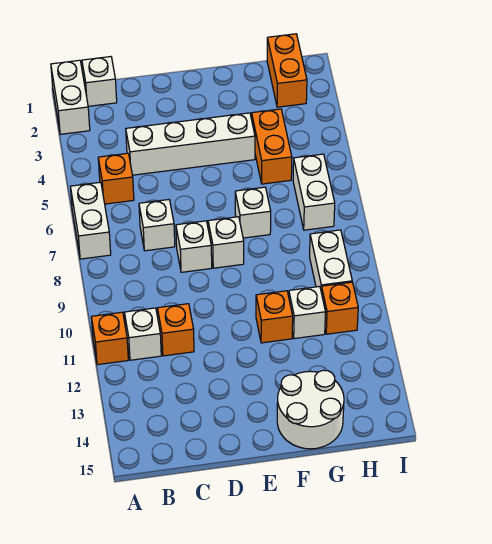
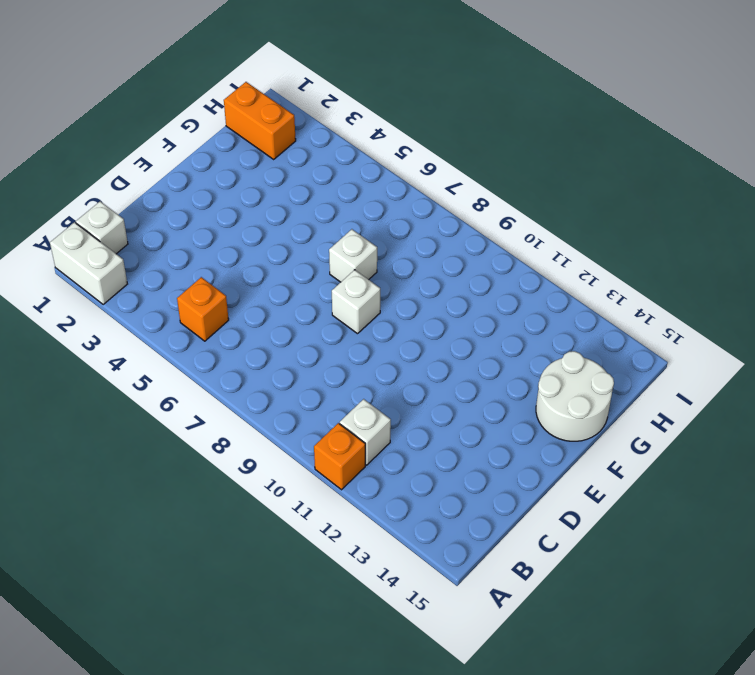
none -> white brick A6:A7 level 1
none -> white brick C4:F4 level 1
none -> white brick C7 level 1

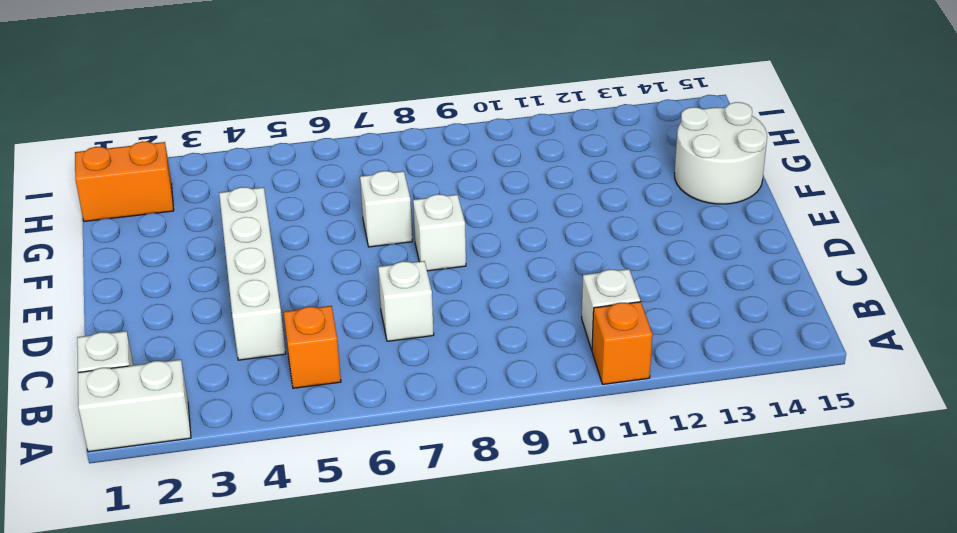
none -> white brick A6:A7 level 1
none -> orange brick C11 level 1
none -> white brick D8 level 1

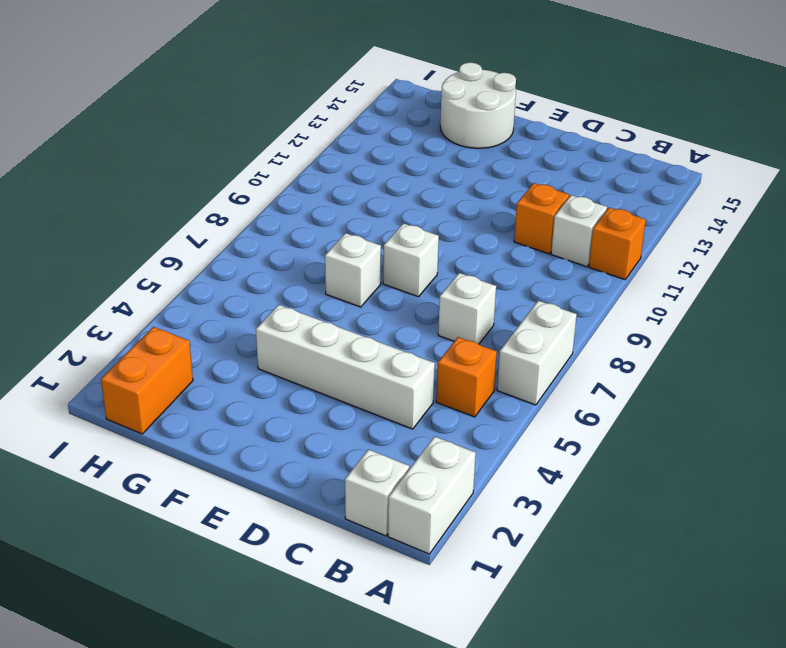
none -> white brick D8 level 1
none -> orange brick F11 level 1
none -> orange brick G4:G5 level 1

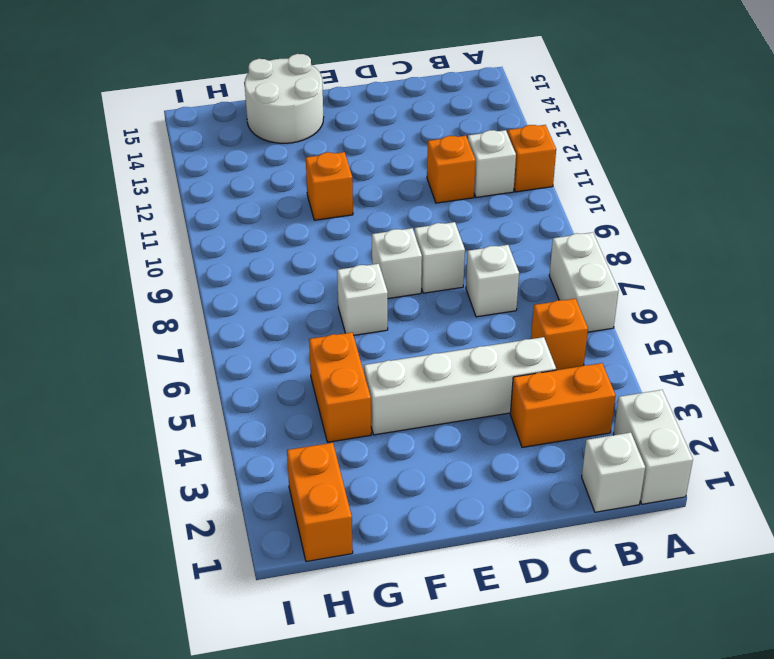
orange brick B3:C3 level 1 -> none
none -> white brick G11 level 1
none -> white brick H6:H7 level 1
none -> white brick H9:H10 level 1

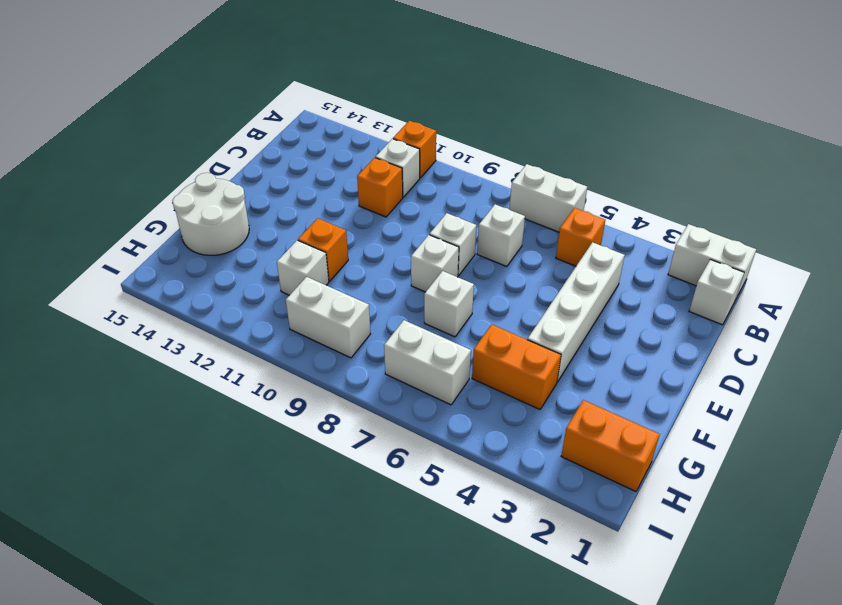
none -> orange brick H11 level 1

